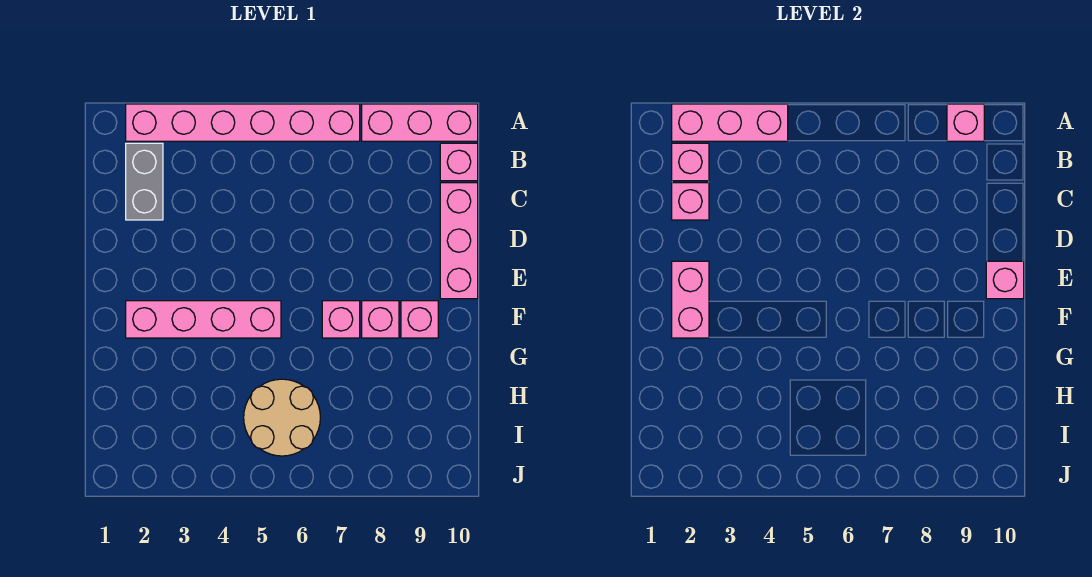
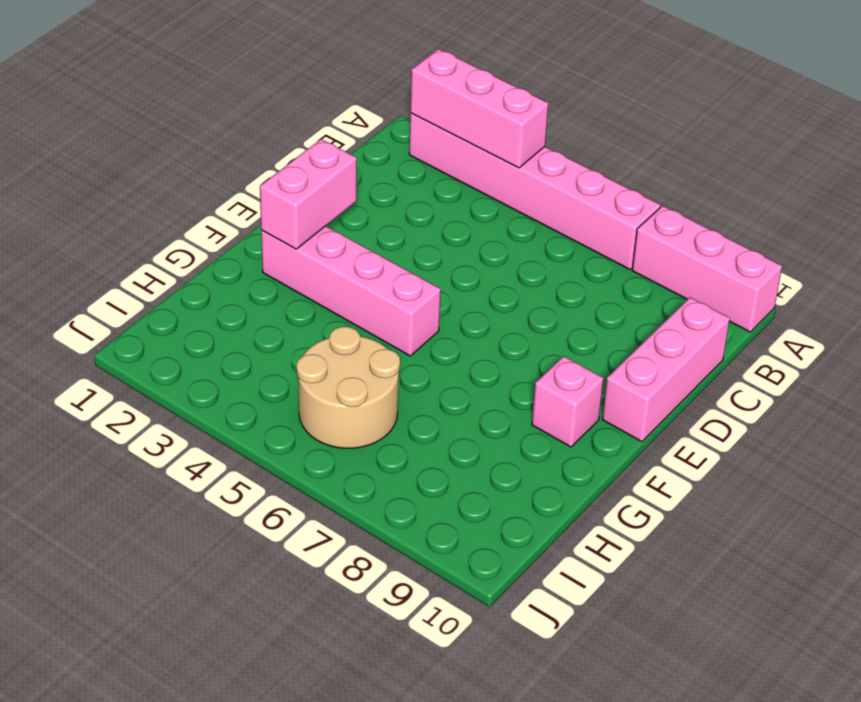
none -> grey brick B2:C2 level 1
none -> pink brick B10 level 1
none -> pink brick F7 level 1

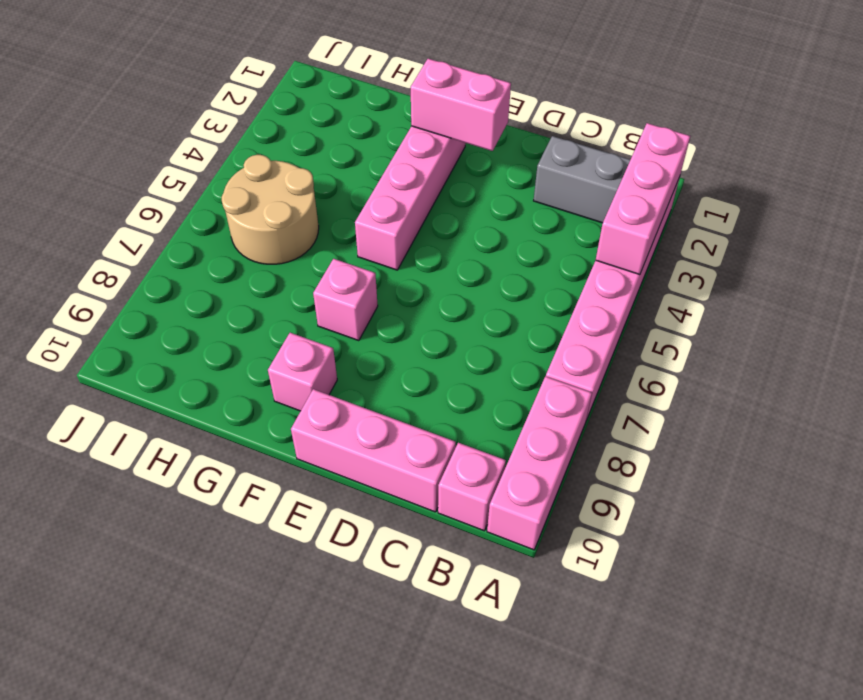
none -> pink brick F8 level 1
none -> pink brick A9 level 2
none -> pink brick B2 level 2

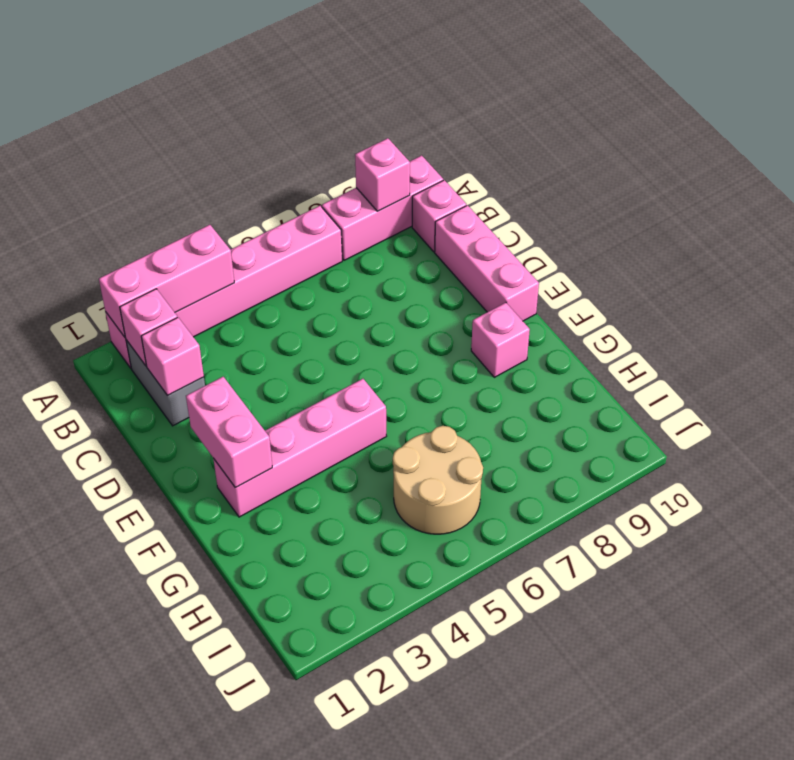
none -> pink brick F7 level 1
none -> pink brick F8 level 1
none -> pink brick E10 level 2

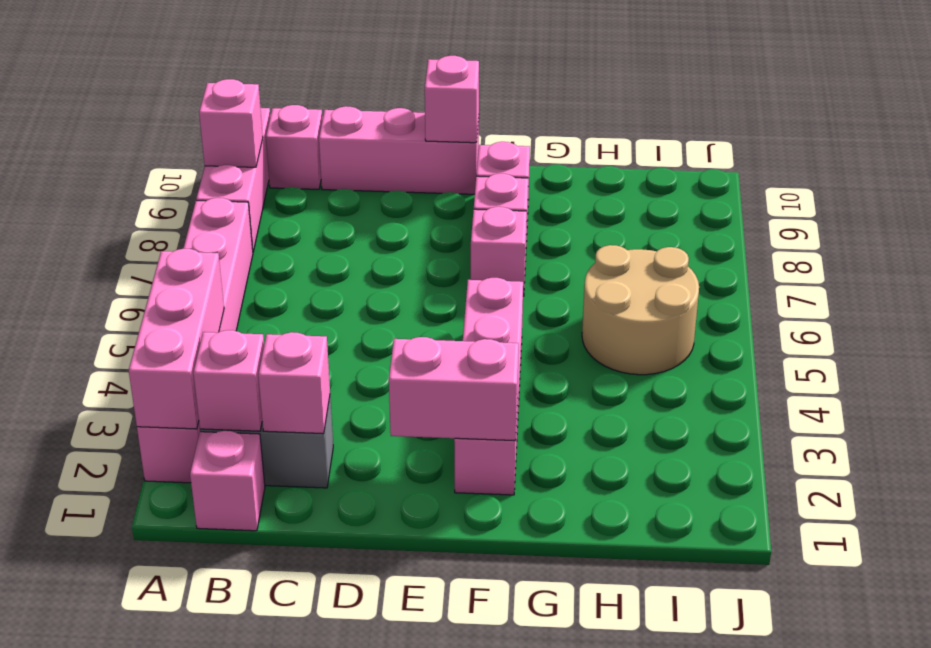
pink brick B1 level 1 -> none

